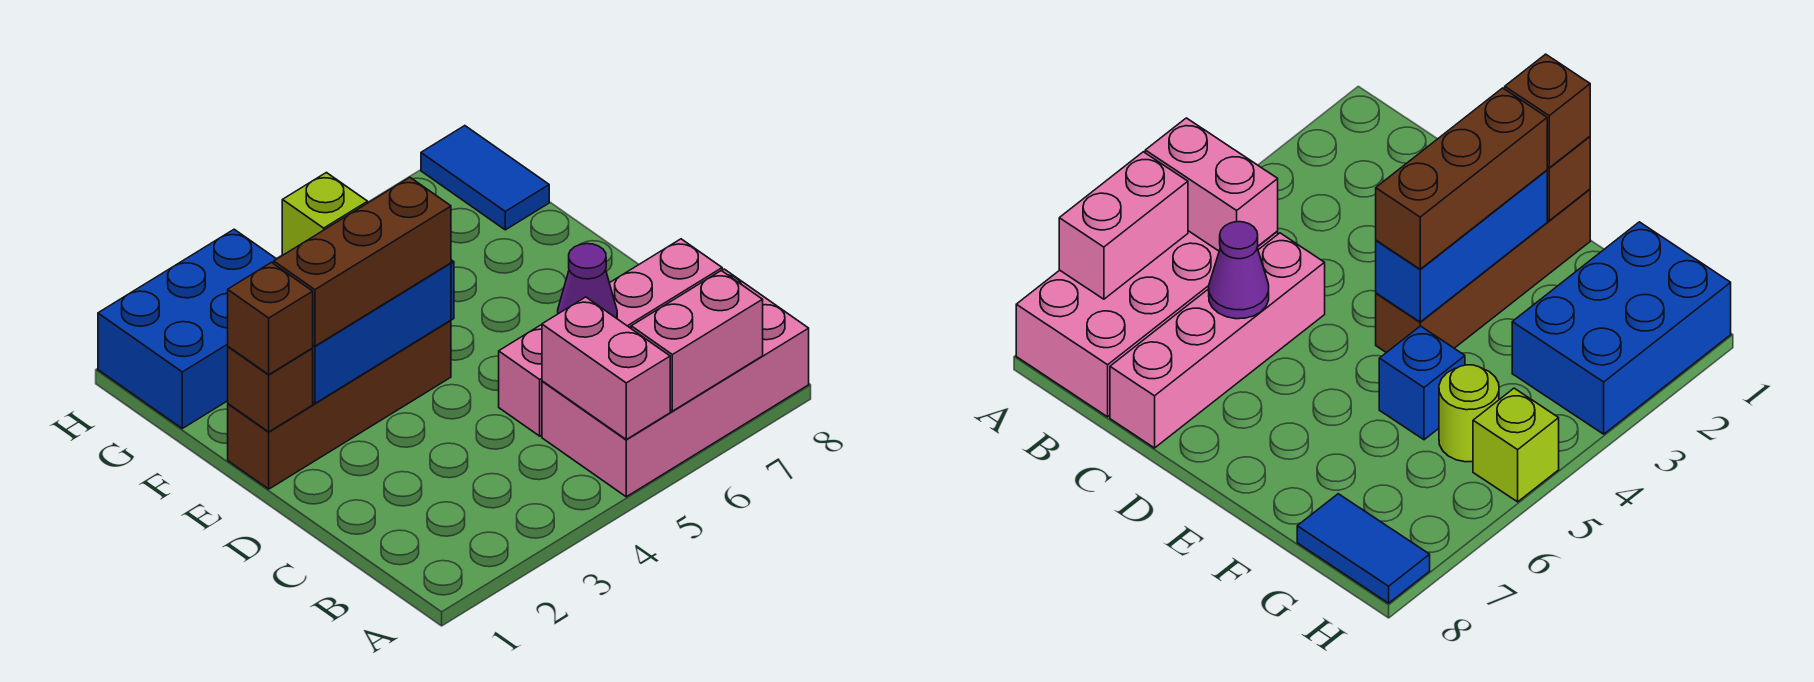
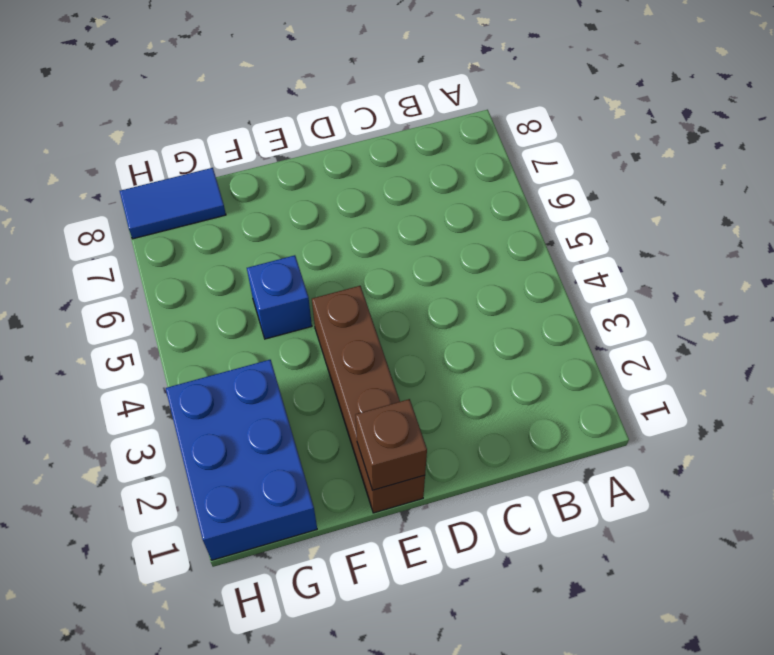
none -> pink brick A5:B8 level 1
none -> pink brick C5:C8 level 1
none -> lime round brick G5 level 1

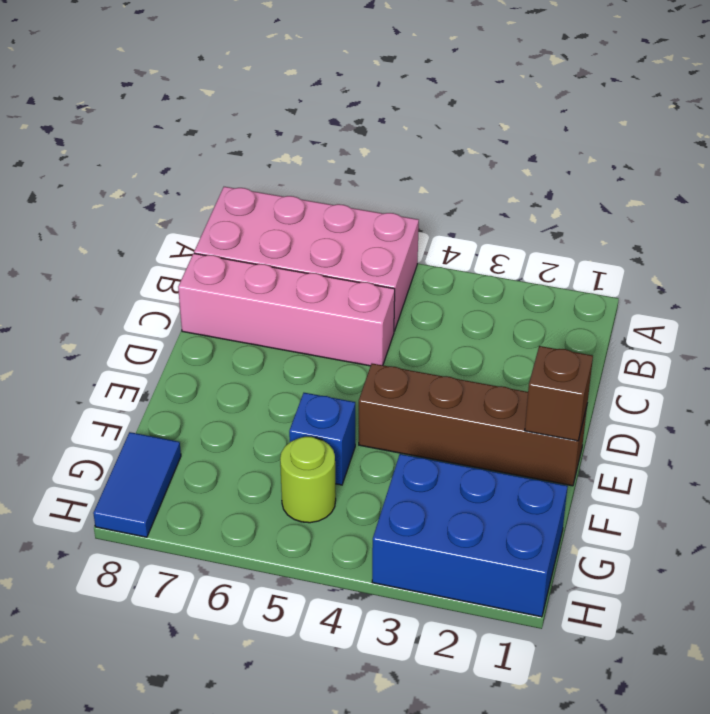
none -> lime brick H5 level 1
none -> pink brick A5:B5 level 2
none -> pink brick A6:A7 level 2

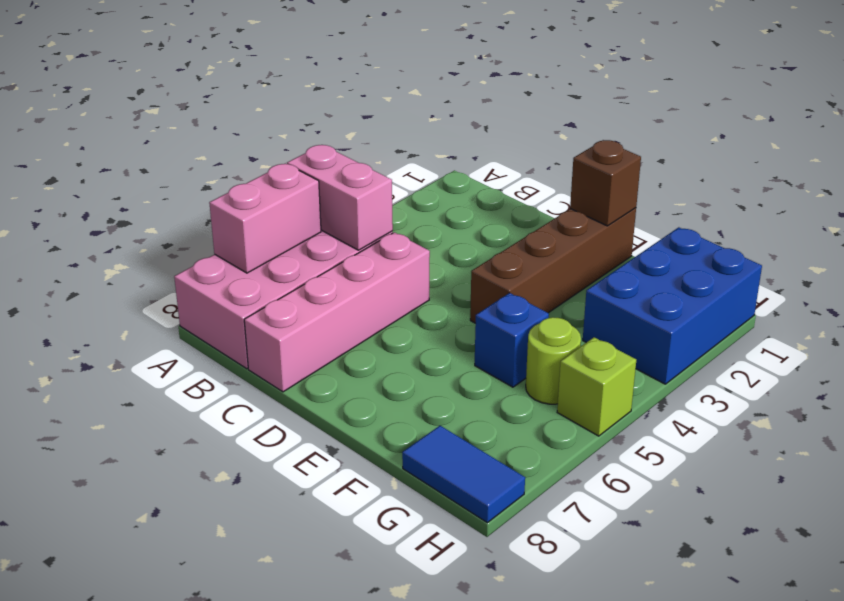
none -> purple cone C6 level 2
none -> blue brick E2:E4 level 2
none -> brown brick E1 level 3

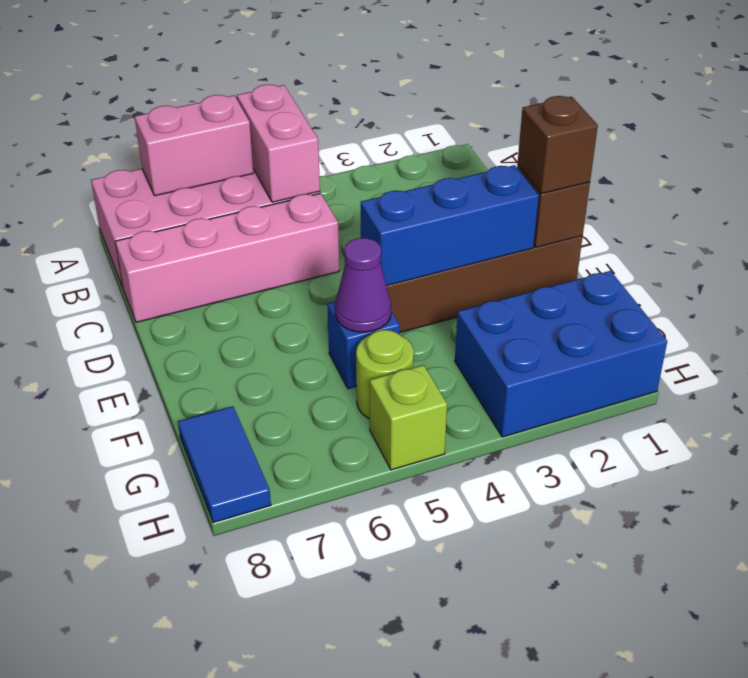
purple cone F5 level 2 -> purple cone C6 level 2
none -> brown brick E2:E4 level 3

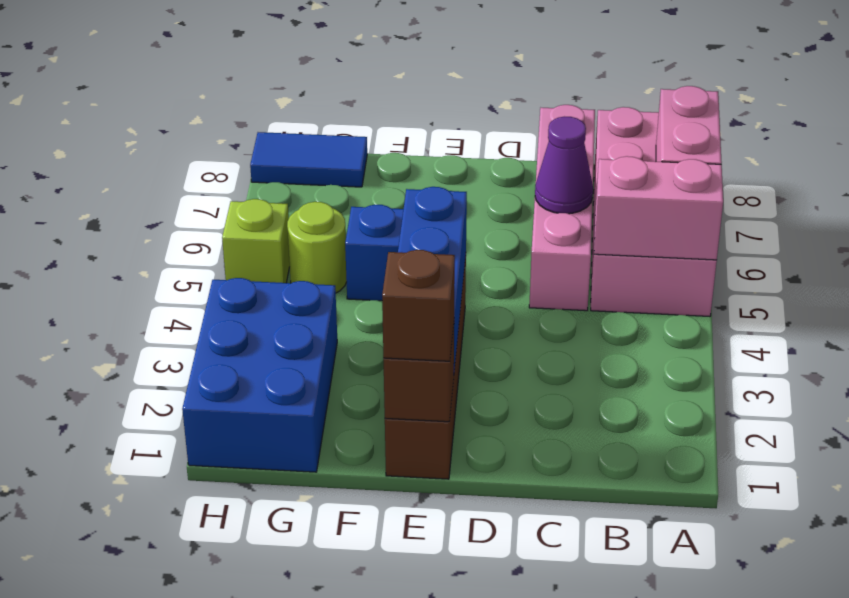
none -> brown brick E2:E4 level 3

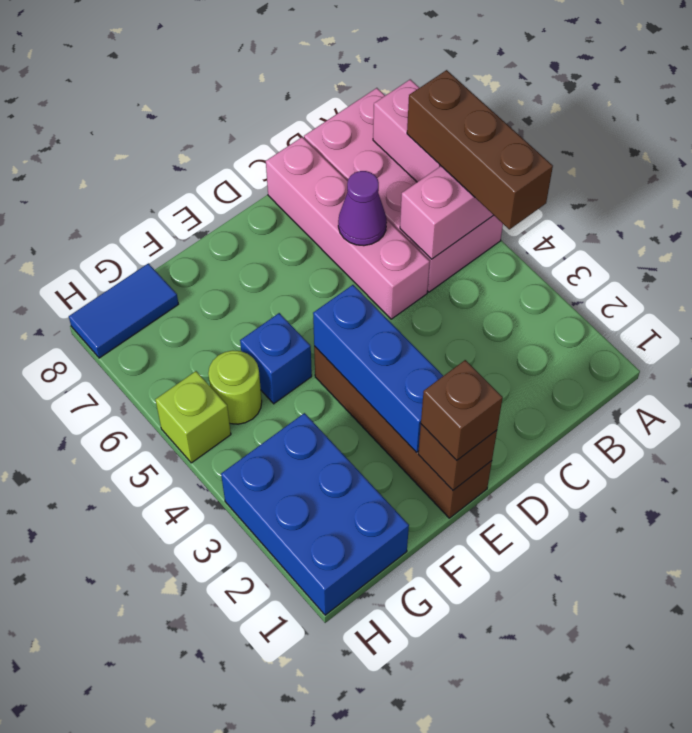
brown brick A4:A6 level 3 -> brown brick E2:E4 level 3

